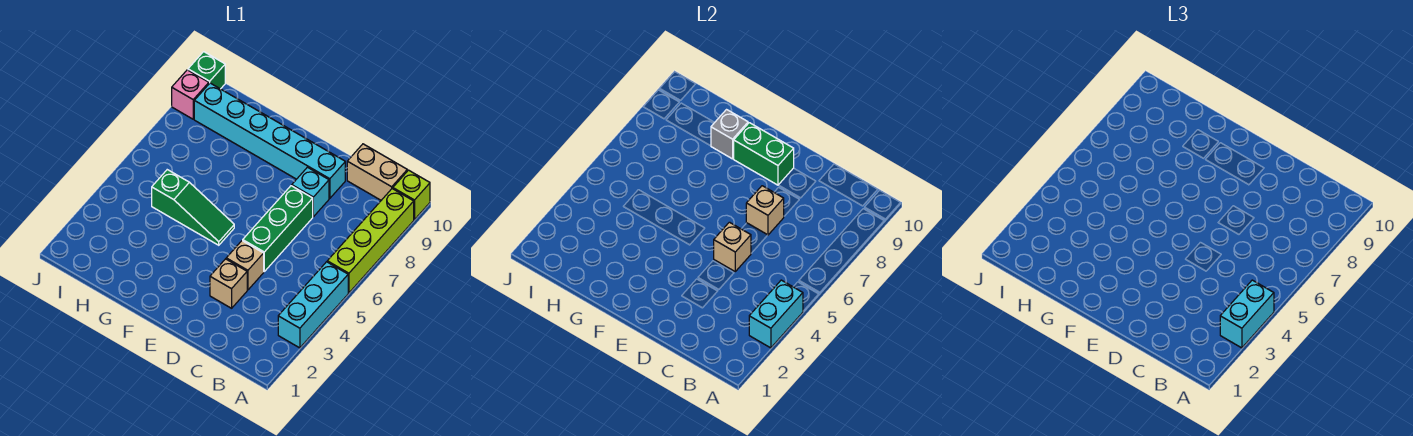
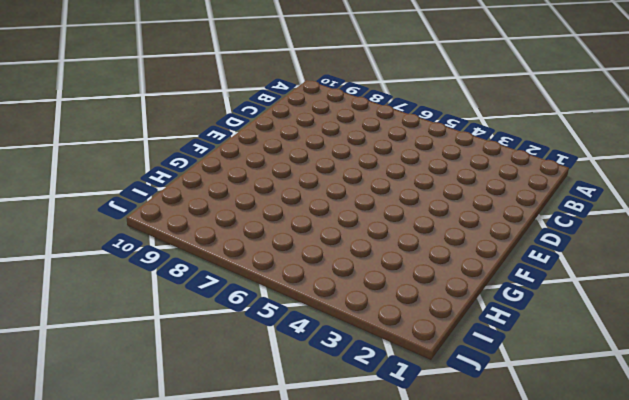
none -> cyan brick A3:A5 level 1
none -> lime brick A6:A9 level 1
none -> lime brick A10 level 1

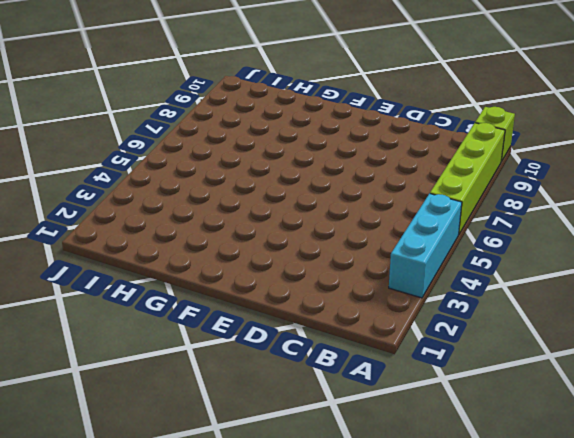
none -> tan brick B10:C10 level 1
none -> tan brick D3 level 1
none -> tan brick D4 level 1

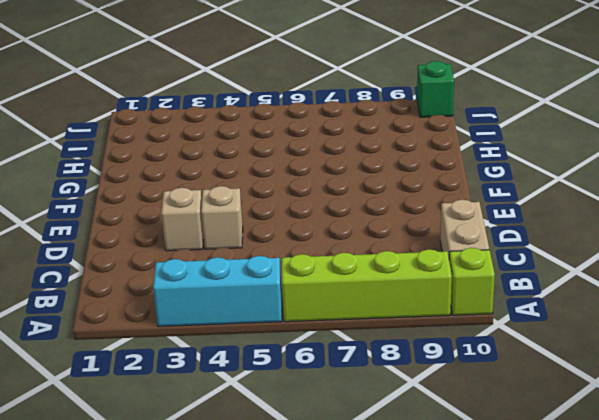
none -> green brick D5:D7 level 1
none -> cyan brick D8 level 1
none -> cyan brick D9:I9 level 1

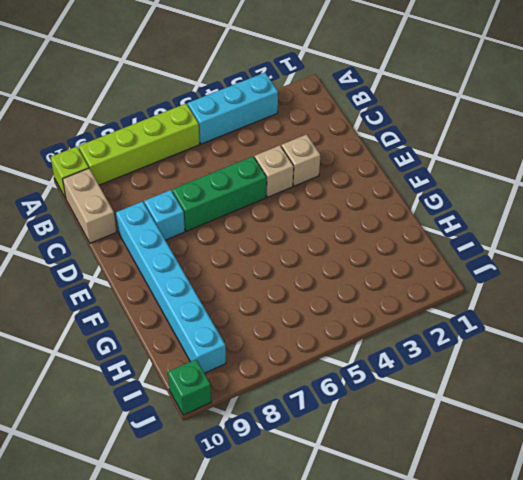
none -> green slope F5:H5 level 1 top H
none -> pink brick J9 level 1
none -> cyan brick A3:A4 level 2

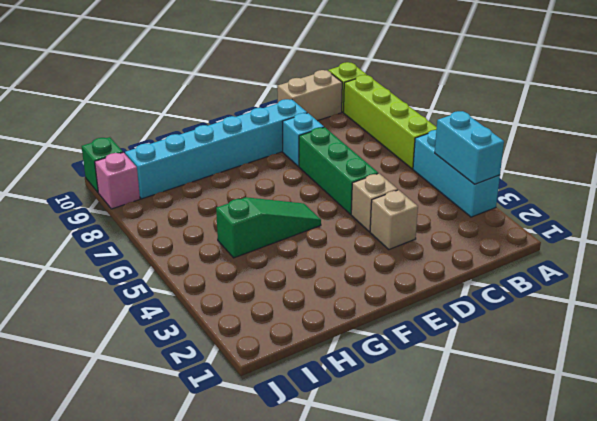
none -> tan brick D5 level 2
none -> tan brick D7 level 2
none -> green brick E9:F9 level 2

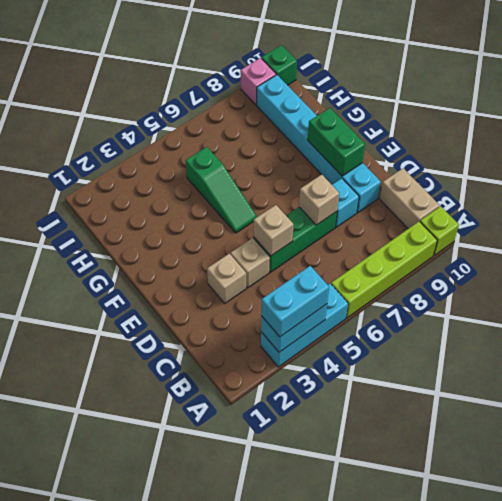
none -> grey brick G9 level 2

